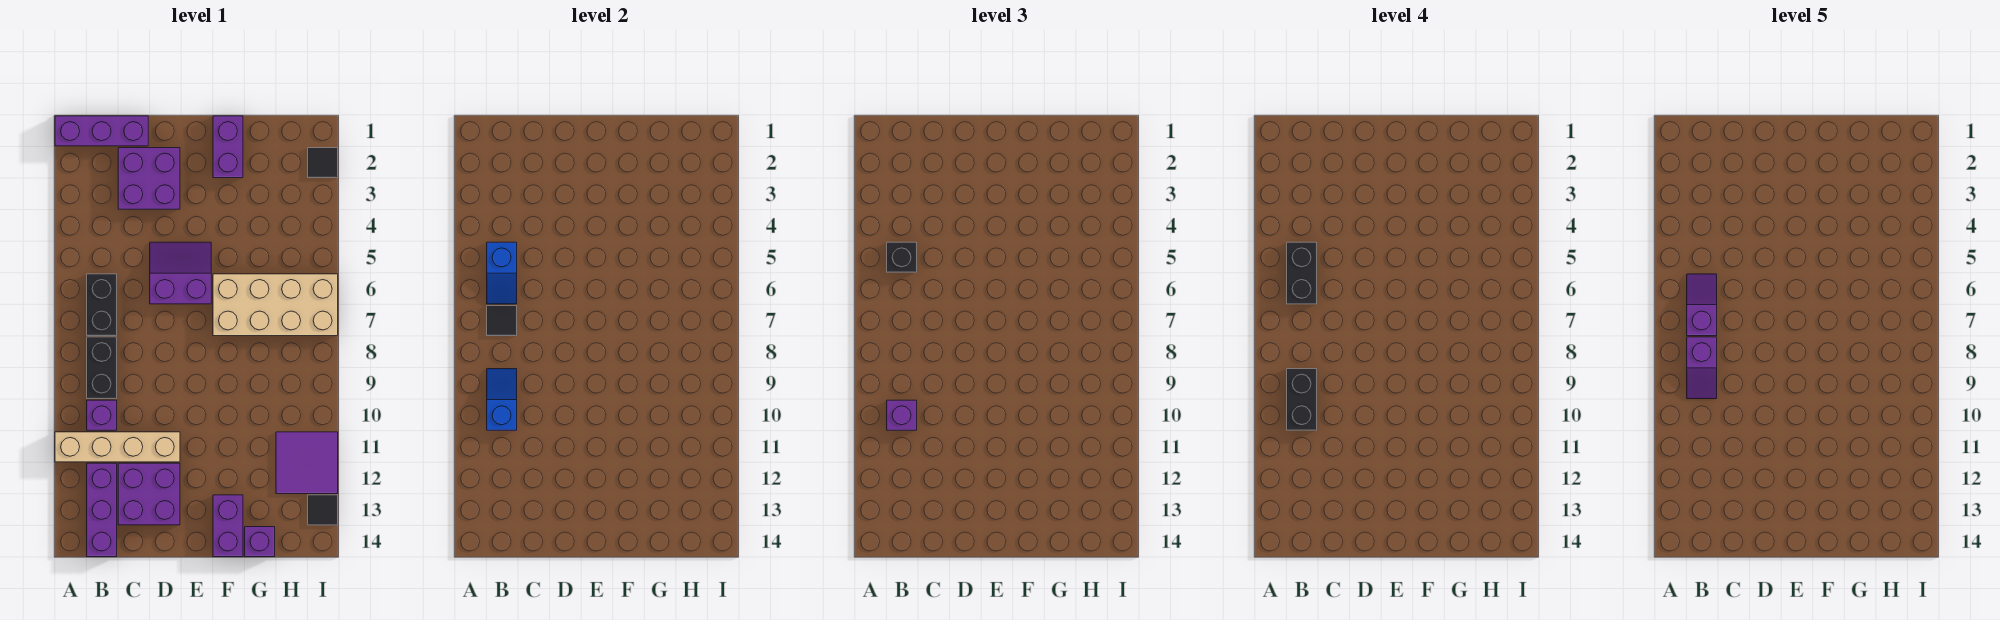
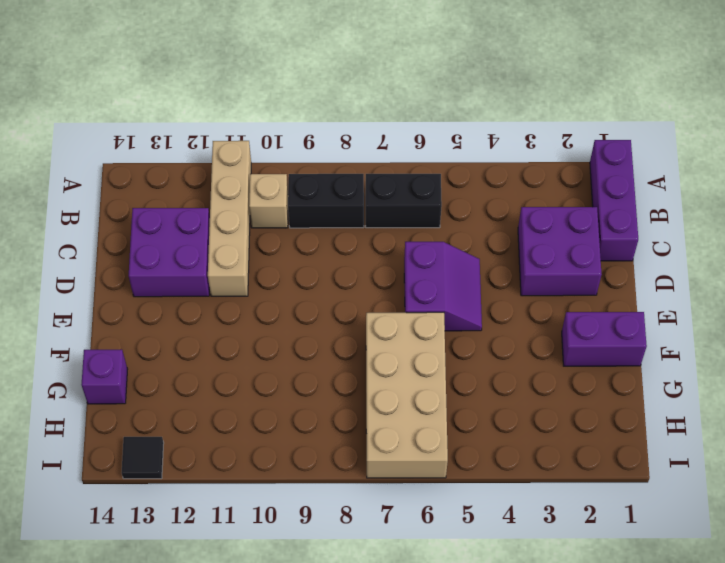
tan brick B10 level 1 -> purple brick B10 level 1
none -> purple brick B12:B14 level 1
none -> purple brick F13:F14 level 1
none -> purple tile H11:I12 level 1

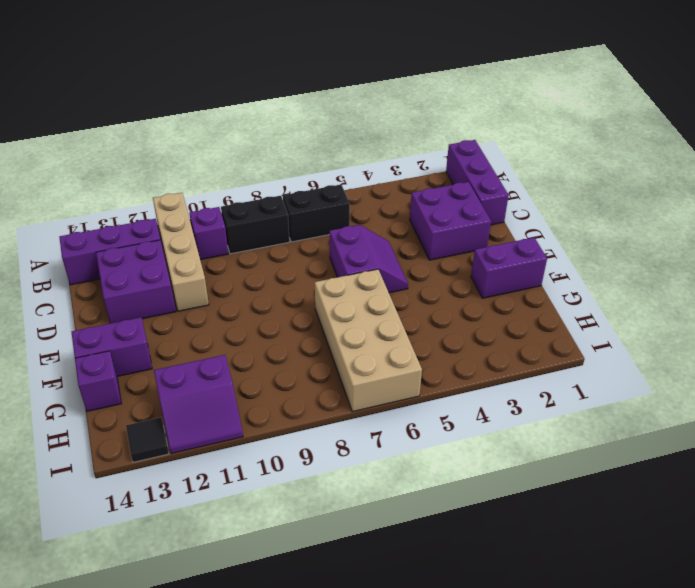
purple slope H11:I12 level 1 top H -> purple tile H11:I12 level 1
none -> black tile I2 level 1
none -> blue slope B5:B6 level 2 top 5
none -> black tile B7 level 2

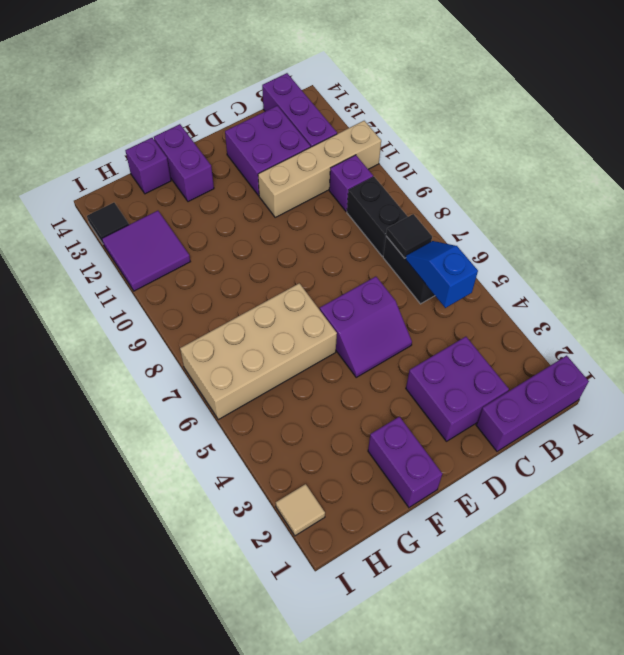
tan tile I2 level 1 -> black tile I2 level 1
none -> blue slope B9:B10 level 2 top 10
none -> black brick B5 level 3
none -> purple brick B10 level 3

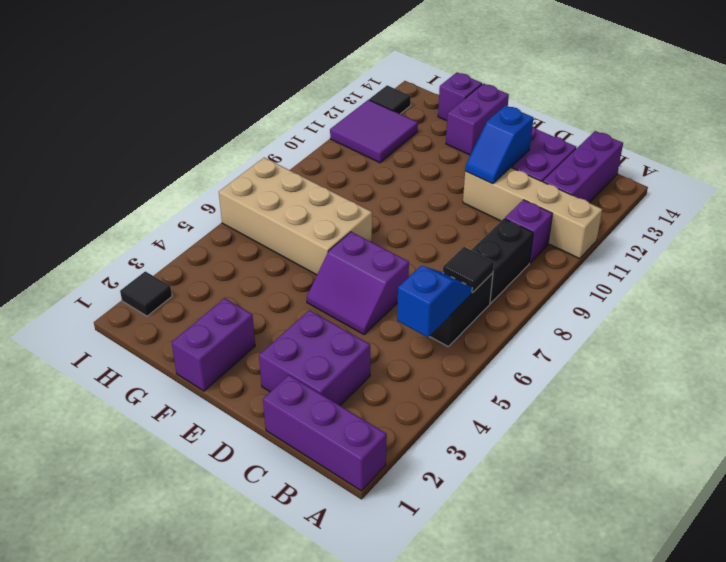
blue slope D11:D12 level 2 top 12 -> blue slope B9:B10 level 2 top 10
none -> black brick B5 level 3
none -> purple brick B10 level 3
none -> black brick B5:B6 level 4

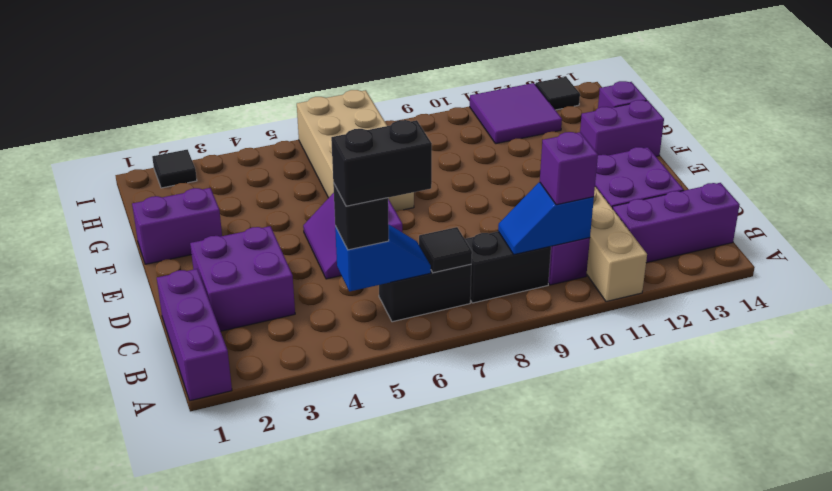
none -> black brick B9:B10 level 4
none -> purple slope B6:B7 level 5 top 7
none -> purple slope B8:B9 level 5 top 8

